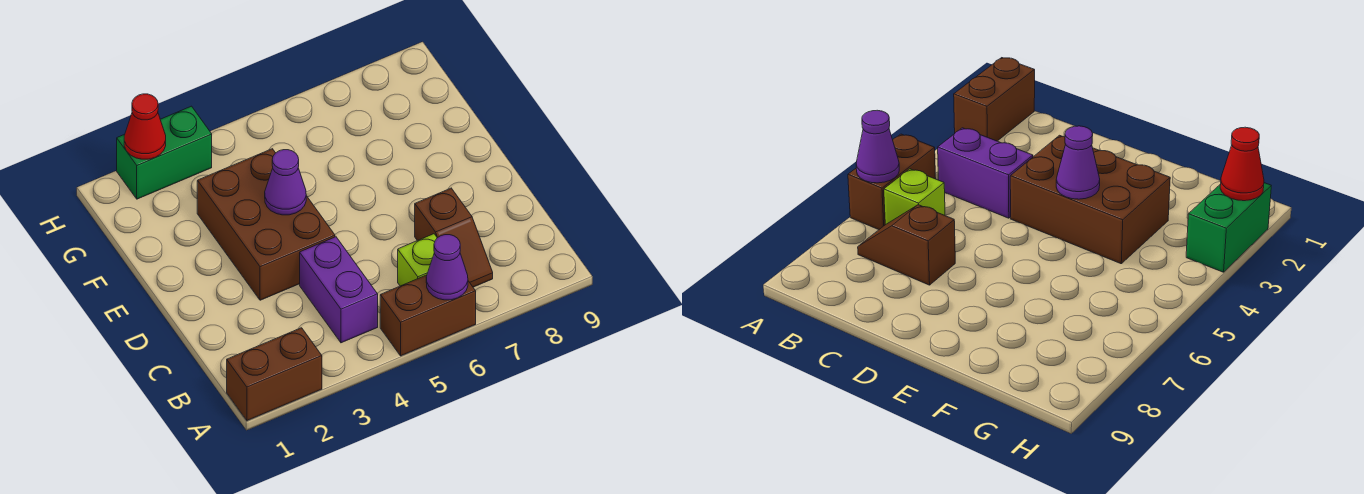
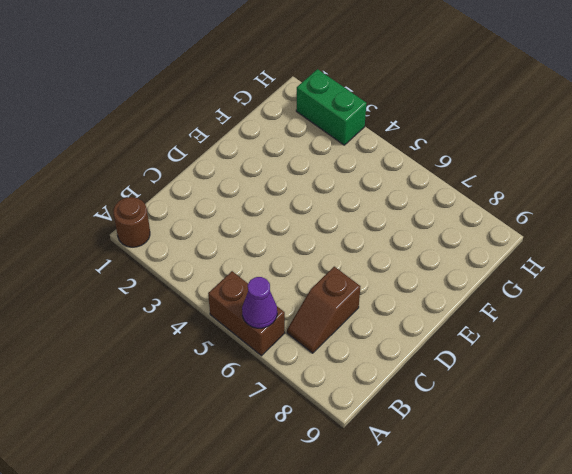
brown round brick A1 level 1 -> brown brick A1:A2 level 1
none -> purple brick B4:C4 level 1
none -> lime brick B6 level 1

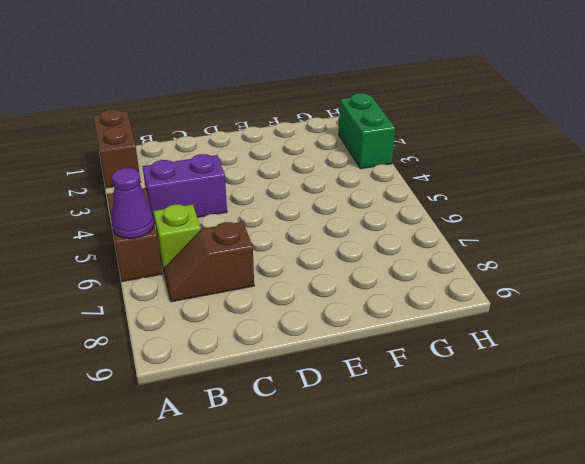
none -> brown brick D3:F4 level 1
none -> purple cone E4 level 2

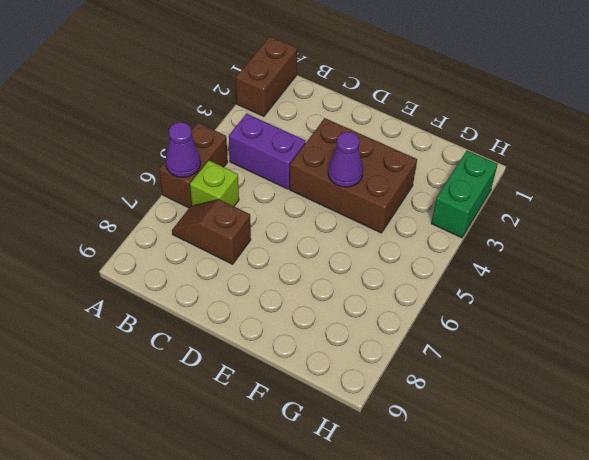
none -> red cone H2 level 2

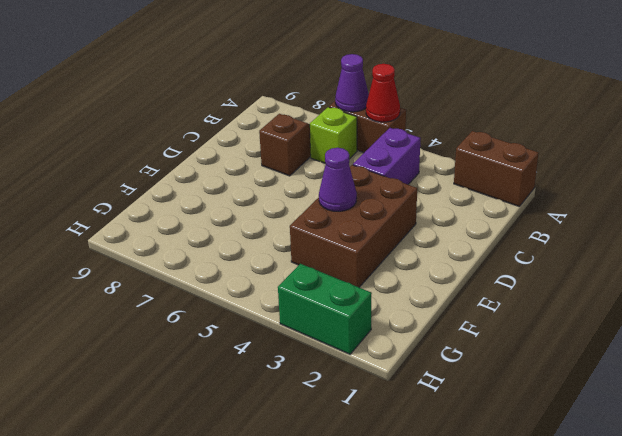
red cone A5 level 2 -> red cone H2 level 2

